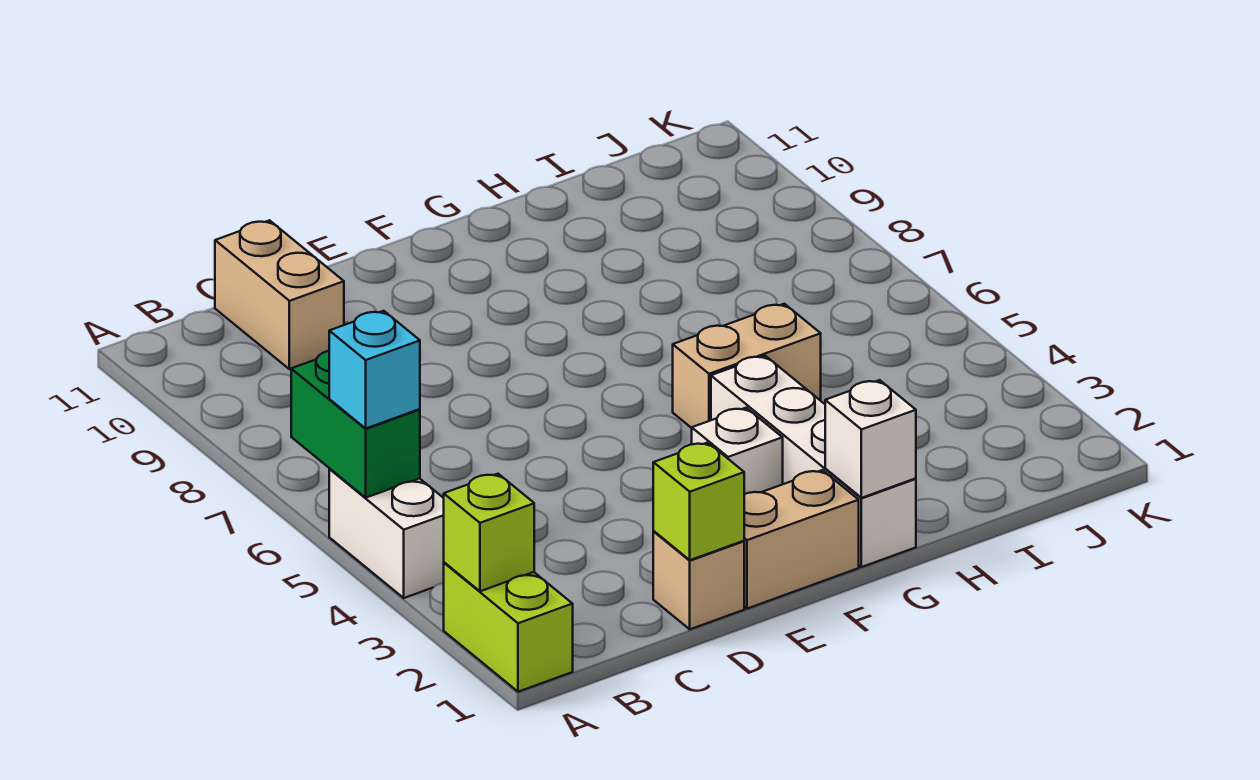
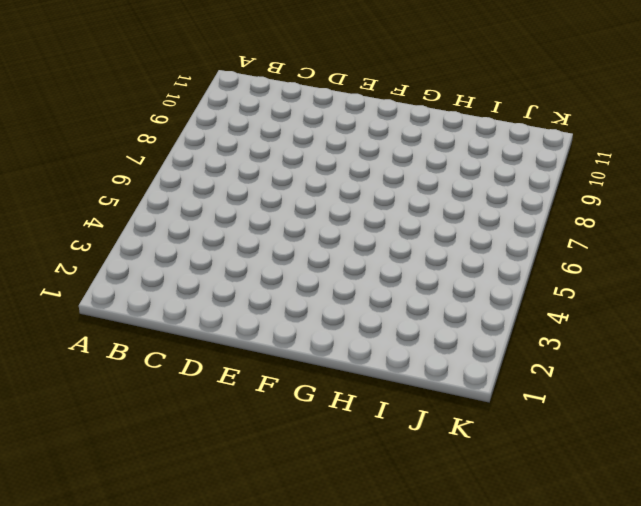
none -> lime brick A1:A2 level 1
none -> white brick A4:A5 level 1
none -> tan brick C10:C11 level 1

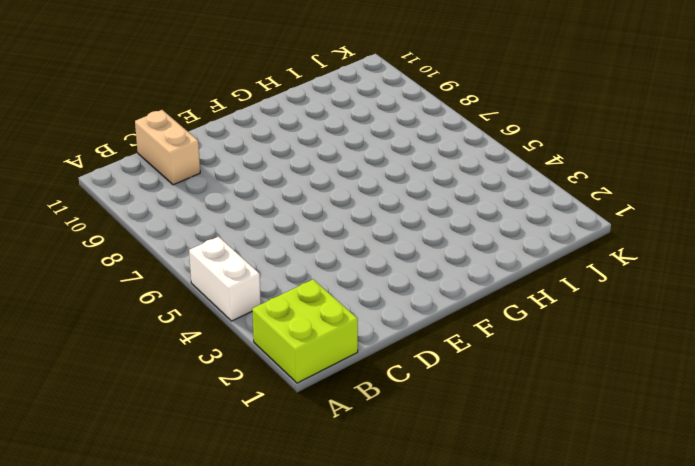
lime brick A1:B2 level 1 -> lime brick A1:A2 level 1
none -> tan brick D1 level 1
none -> tan brick E1:F1 level 1
none -> white brick F3 level 1

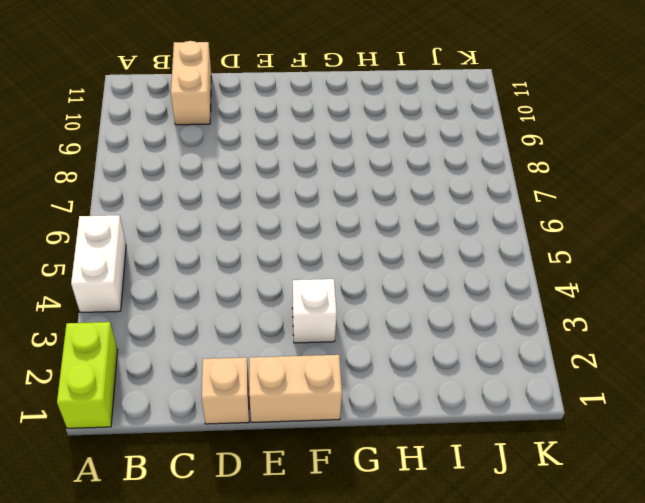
none -> white brick G1:G4 level 1
none -> tan brick G5:H5 level 1
none -> lime brick A2 level 2

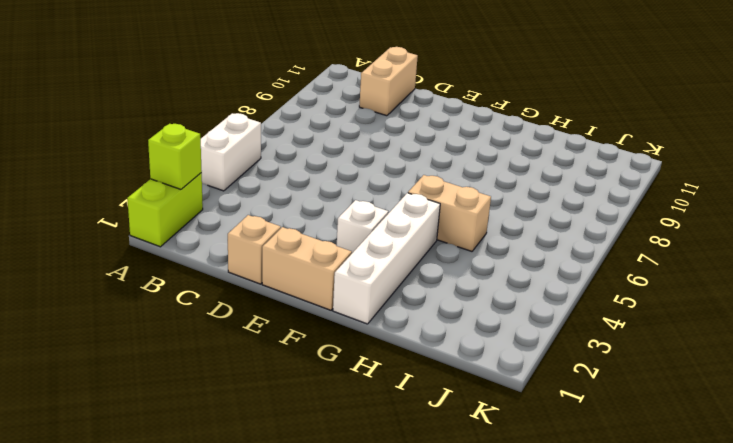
none -> green brick A5:A6 level 2
none -> lime brick D1 level 2
none -> white brick G1 level 2

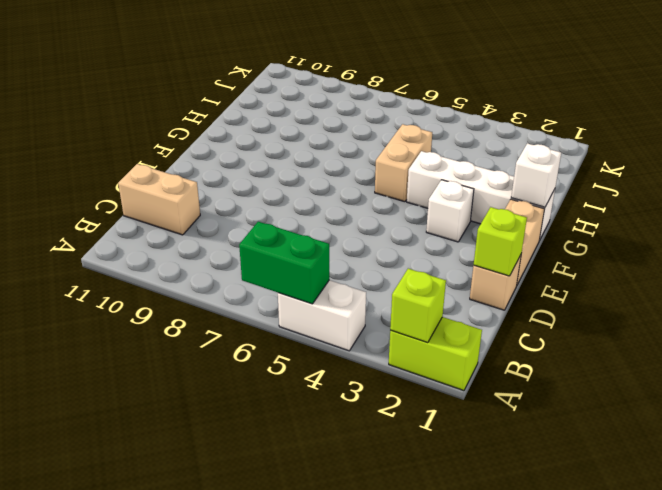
none -> cyan brick A5 level 3

